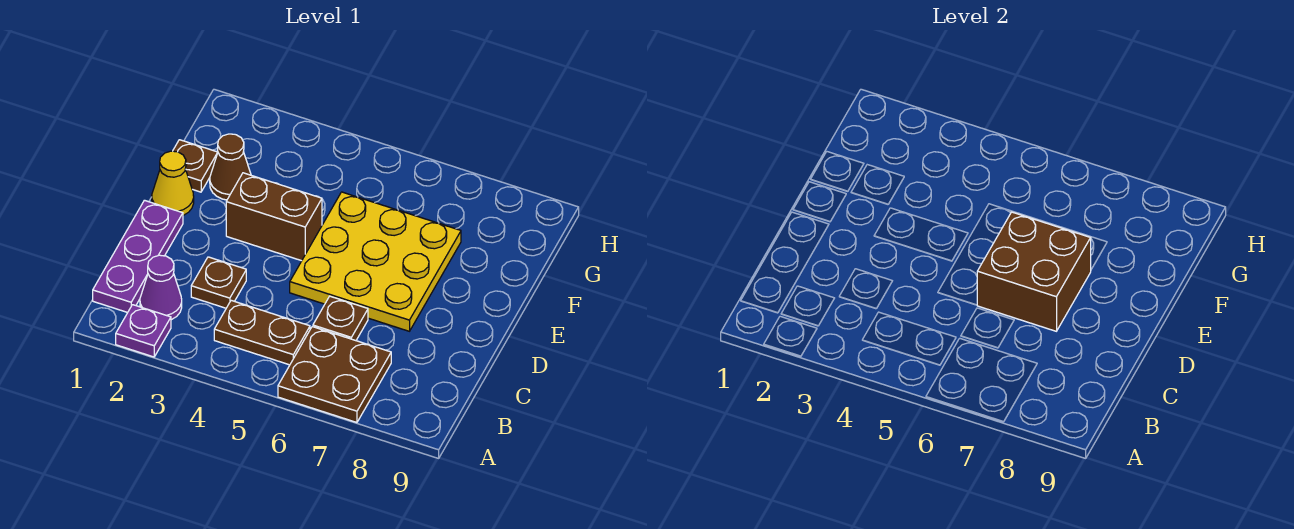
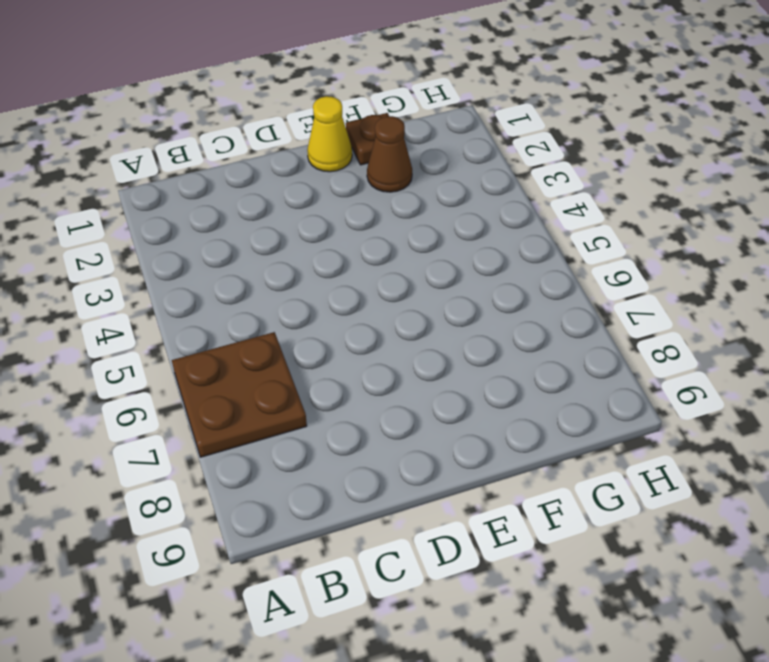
none -> purple plate A2 level 1
none -> purple plate B1:D1 level 1
none -> purple cone B2 level 1

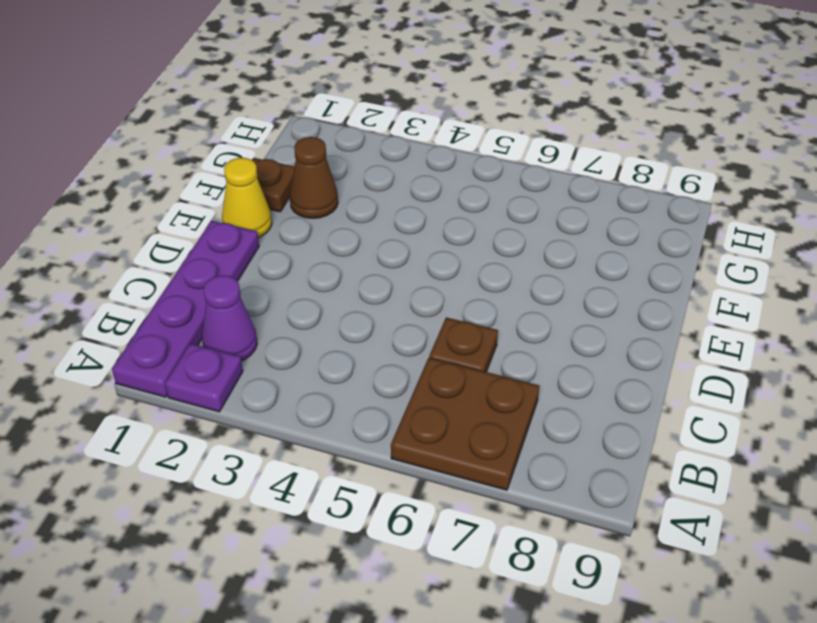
purple plate A1:D1 level 1 -> purple plate B1:D1 level 1
none -> brown plate B4:B5 level 1
none -> brown plate C3 level 1
none -> yellow plate D5:F7 level 1

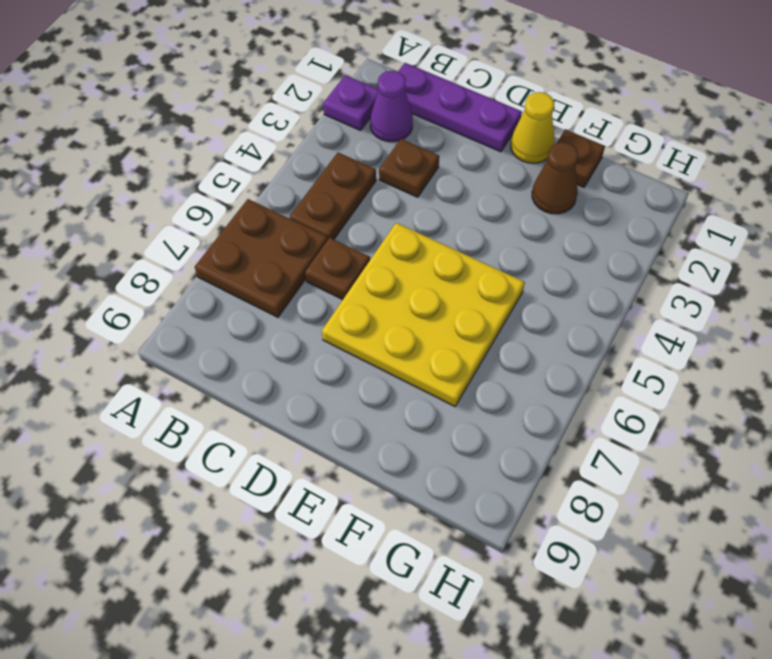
none -> brown brick E3:E4 level 1
none -> brown brick D6:E7 level 2

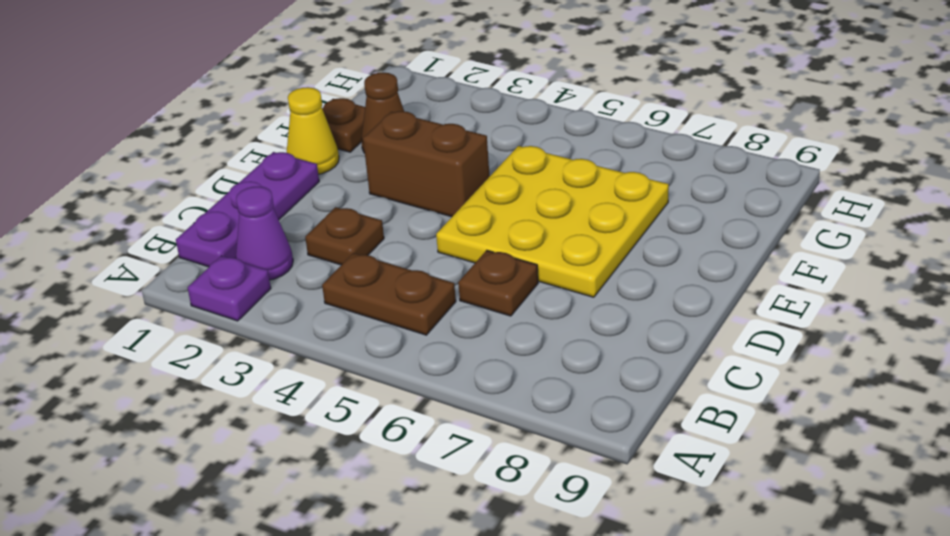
none -> brown plate A6:B7 level 1
none -> brown brick D6:E7 level 2

